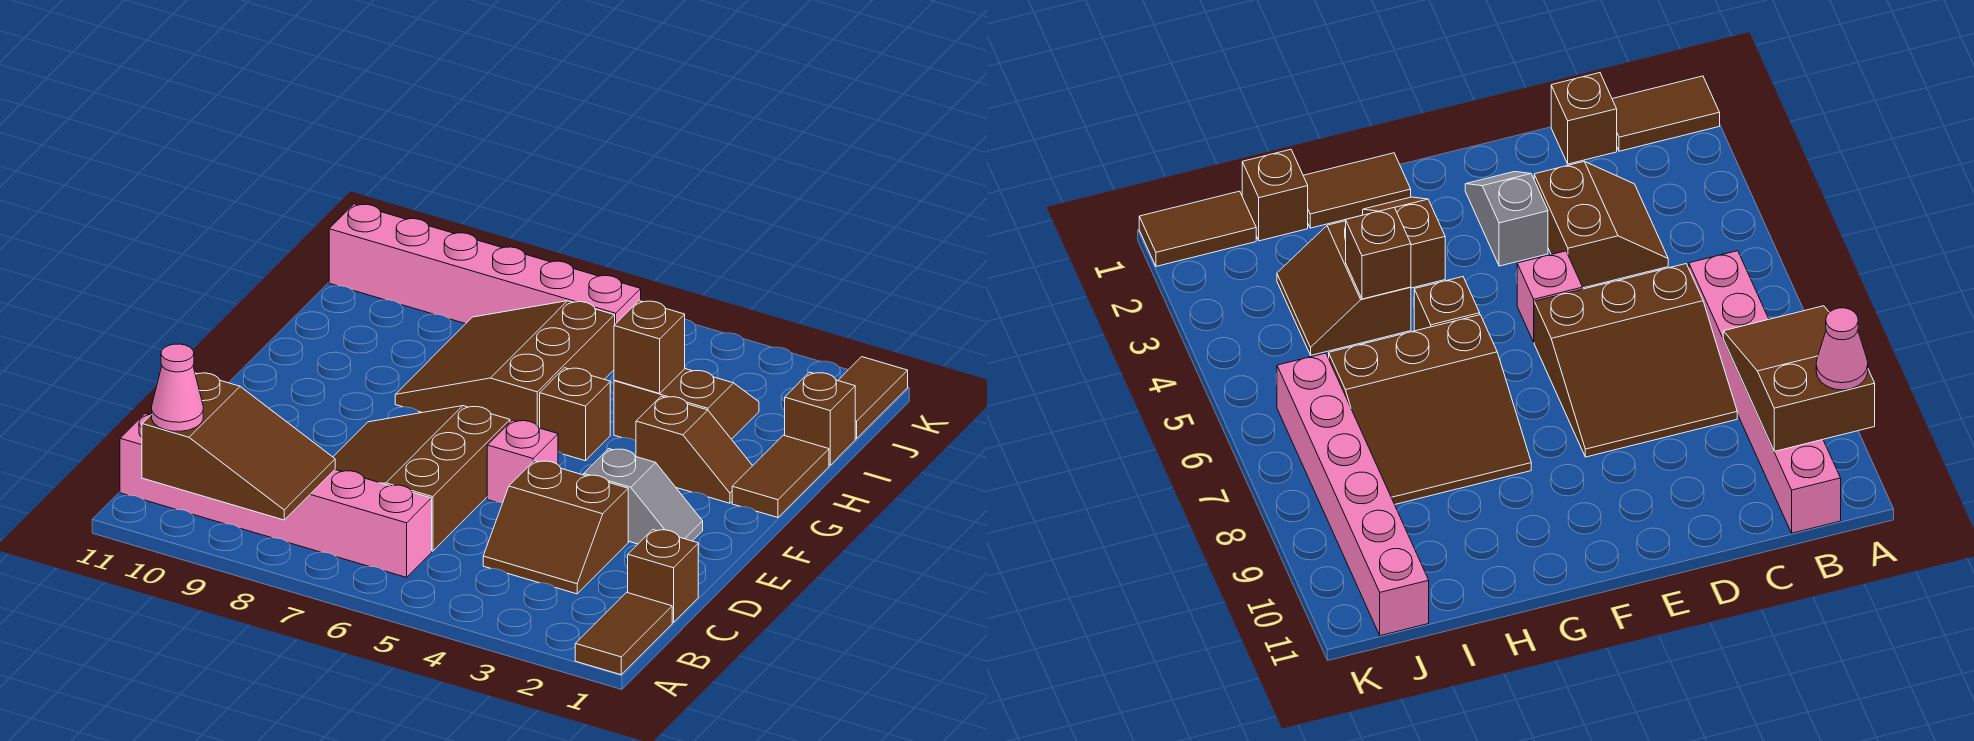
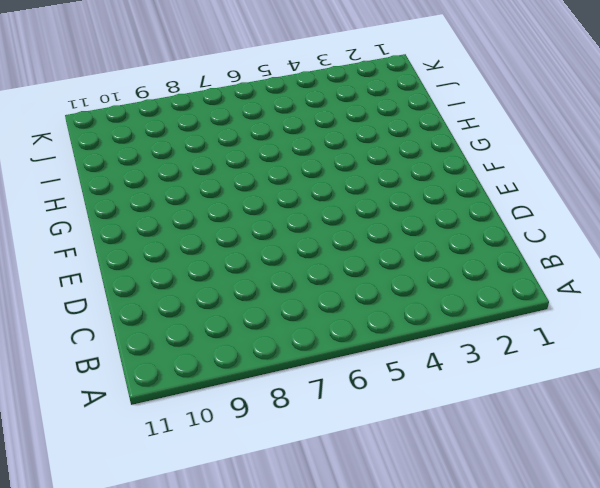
none -> brown tile A1:B1 level 1
none -> pink brick B6:B11 level 1
none -> brown brick C1 level 1

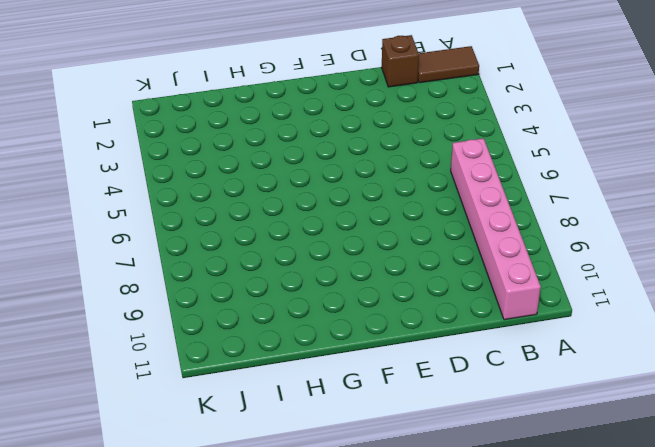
none -> brown slope C3:D4 level 1 top D
none -> brown slope C6:E8 level 1 top 6
none -> grey slope E2:E3 level 1 top 3

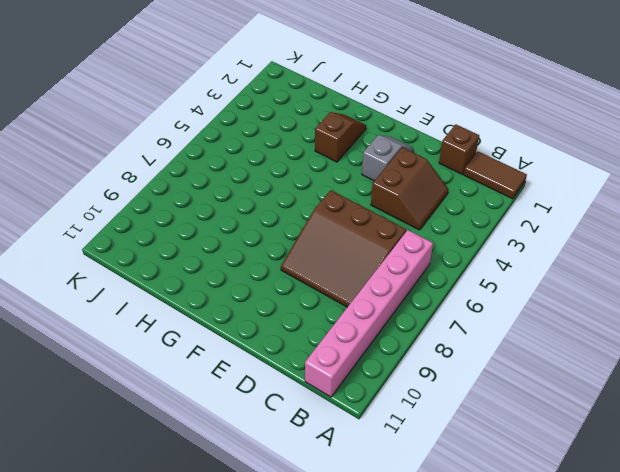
none -> pink brick E5 level 1
none -> brown tile G1:H1 level 1
none -> brown brick G5 level 1

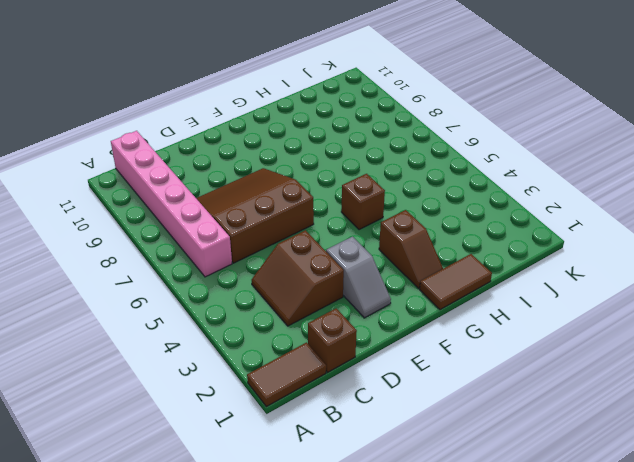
none -> pink brick E5 level 1
none -> brown slope G6:I8 level 1 top 6
none -> brown slope H3:I4 level 1 top H

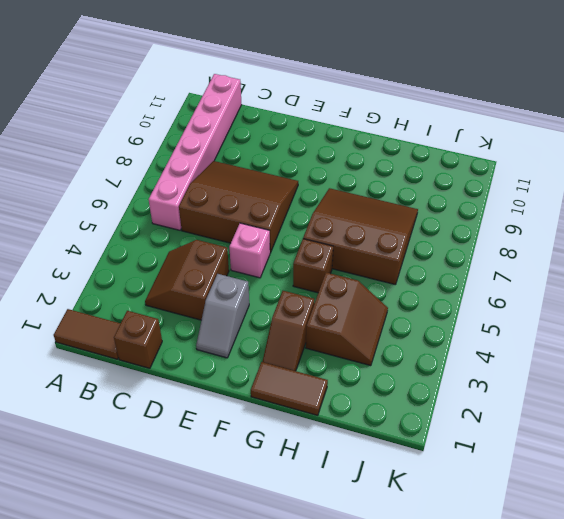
none -> brown brick I1 level 1
none -> brown tile J1:K1 level 1
none -> pink brick J6:J11 level 1

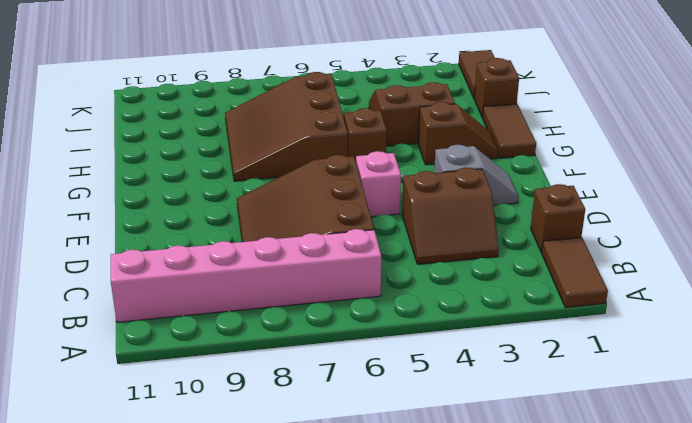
none -> pink brick J6:J11 level 1
none -> brown slope A8:B10 level 2 top 10
none -> brown brick H4 level 2

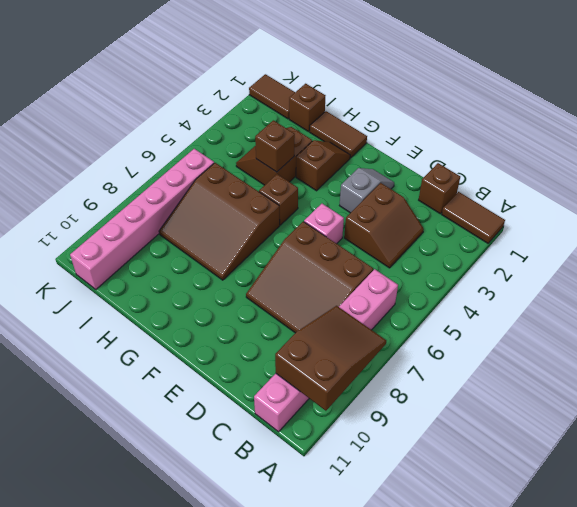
none -> pink cone A10 level 3

